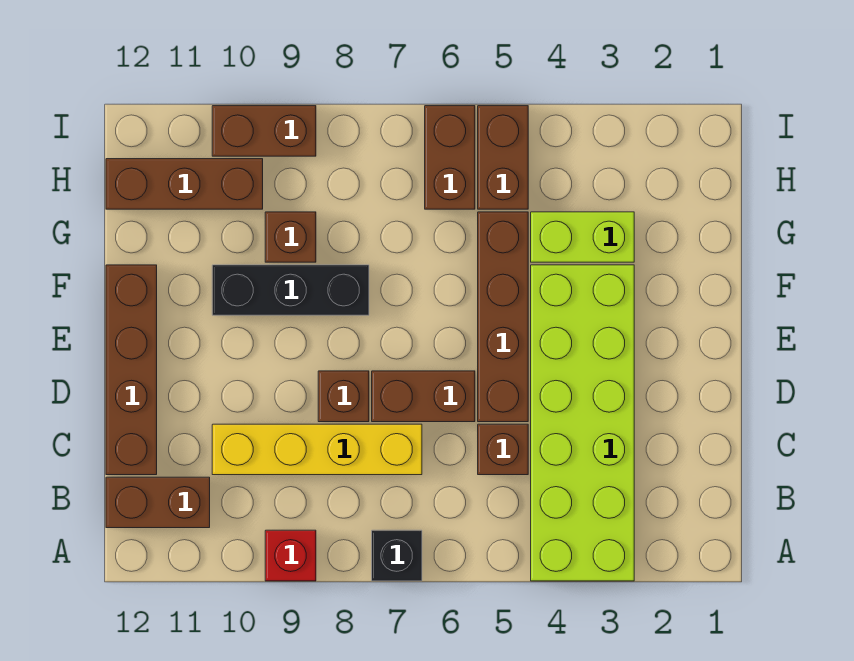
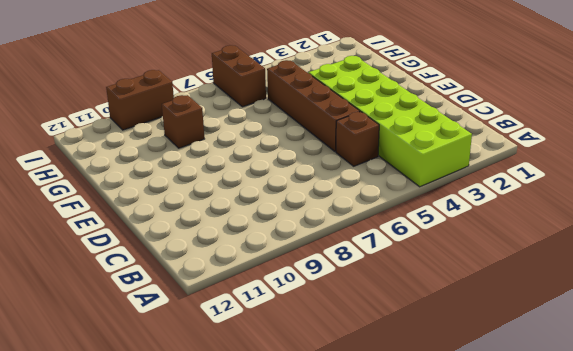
none -> black brick A7 level 1
none -> red brick A9 level 1
none -> brown brick B11:B12 level 1

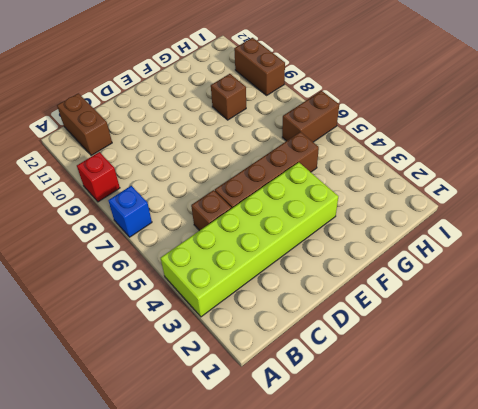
blue brick A7 level 1 -> black brick A7 level 1
none -> yellow brick C7:C10 level 1
none -> brown brick C12:F12 level 1
none -> brown brick D6:D7 level 1

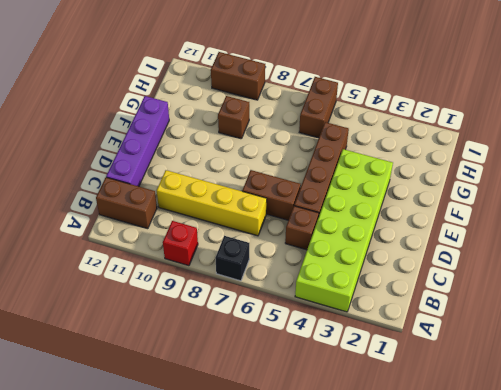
purple brick C12:F12 level 1 -> brown brick C12:F12 level 1
none -> brown brick D8 level 1
none -> black brick F8:F10 level 1
none -> lime brick G3:G4 level 1

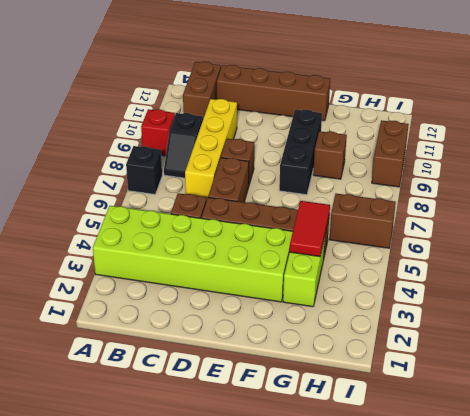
black slope B8:B9 level 1 top 9 -> none
red tile G4:G5 level 2 -> none
none -> brown brick H5:I5 level 1
none -> brown brick H10:H12 level 1

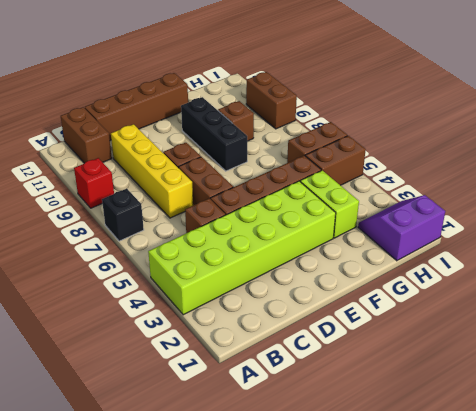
purple slope H1:I2 level 1 top 1 -> none
none -> brown brick H10:H12 level 1

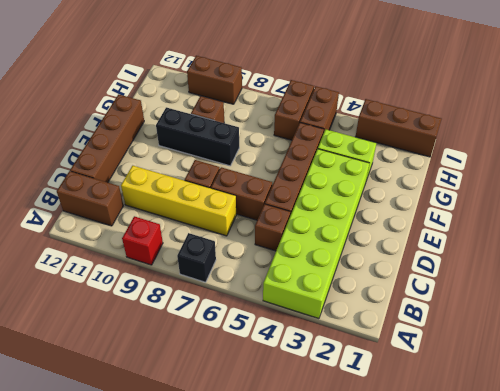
brown brick I1:I3 level 1 -> brown brick H10:H12 level 1

